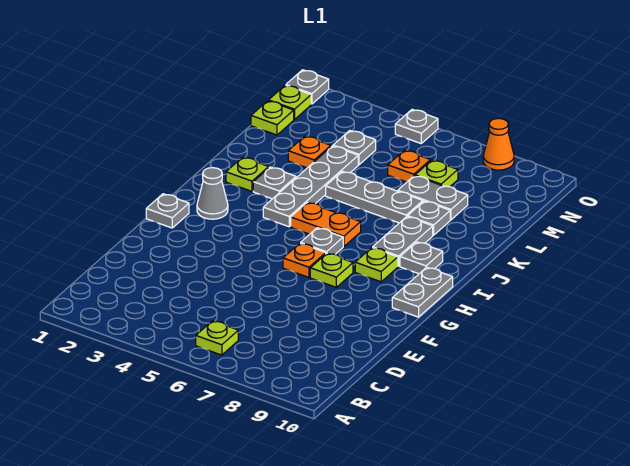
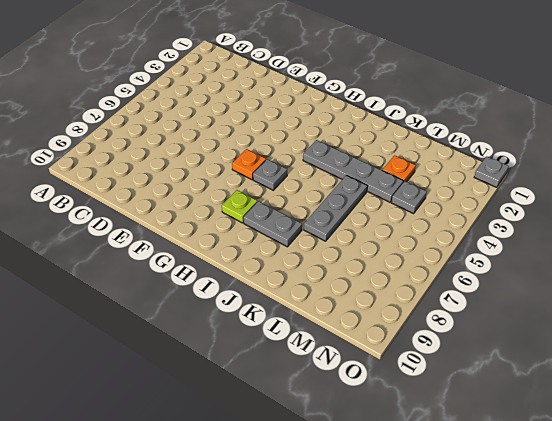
none -> lime plate B6 level 1
none -> grey plate G1 level 1
none -> lime plate G7 level 1

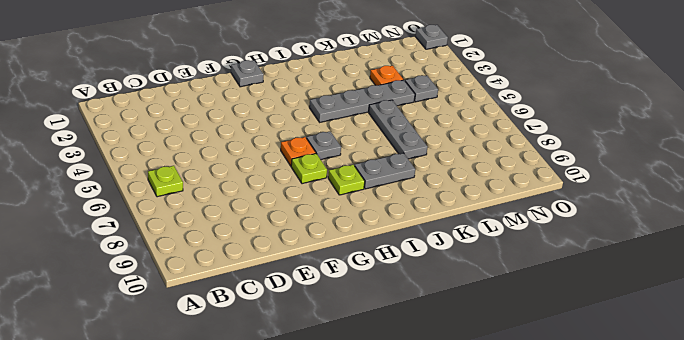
none -> grey plate G10:H10 level 1
none -> grey cone H2 level 1
none -> orange plate I5:I6 level 1

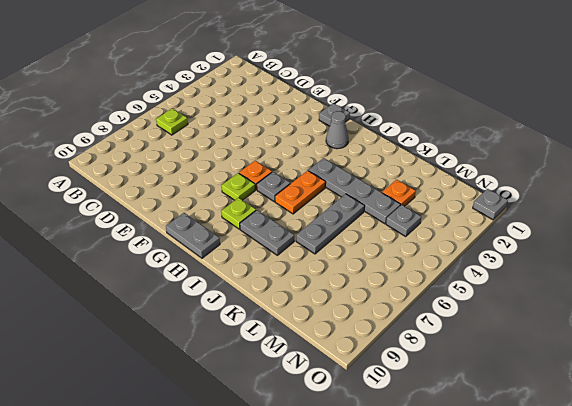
none -> grey plate I9 level 1
none -> lime plate J2 level 1
none -> grey plate J3 level 1

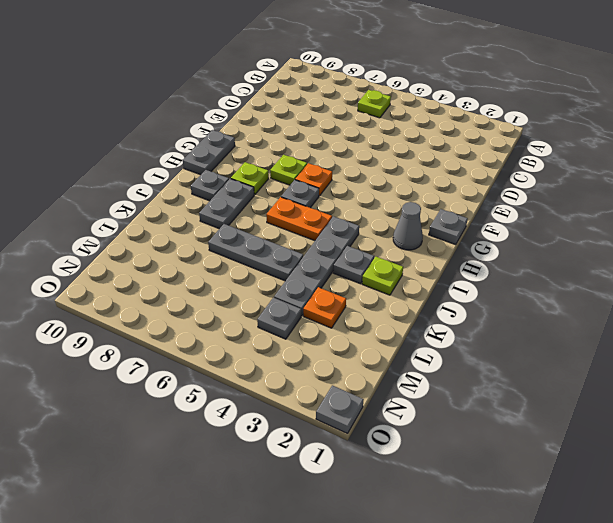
none -> grey plate K8 level 1
none -> grey plate L7:L8 level 1
none -> lime plate M1 level 1

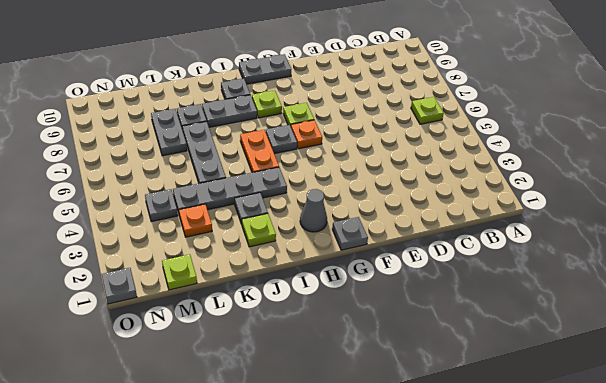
none -> orange plate M6 level 1
none -> lime plate M7 level 1
none -> lime plate N1 level 1

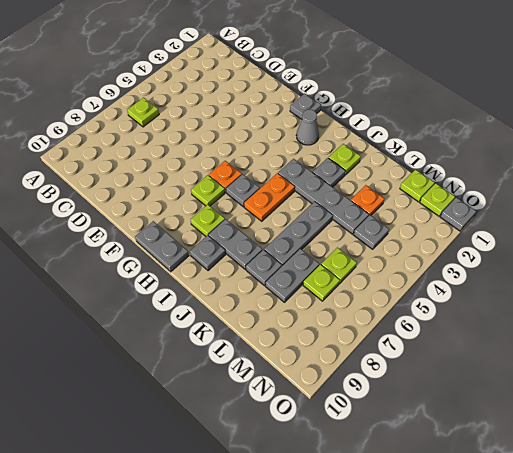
lime plate M6 level 1 -> orange plate M6 level 1
none -> grey plate O5 level 1
none -> orange cone O8 level 1

